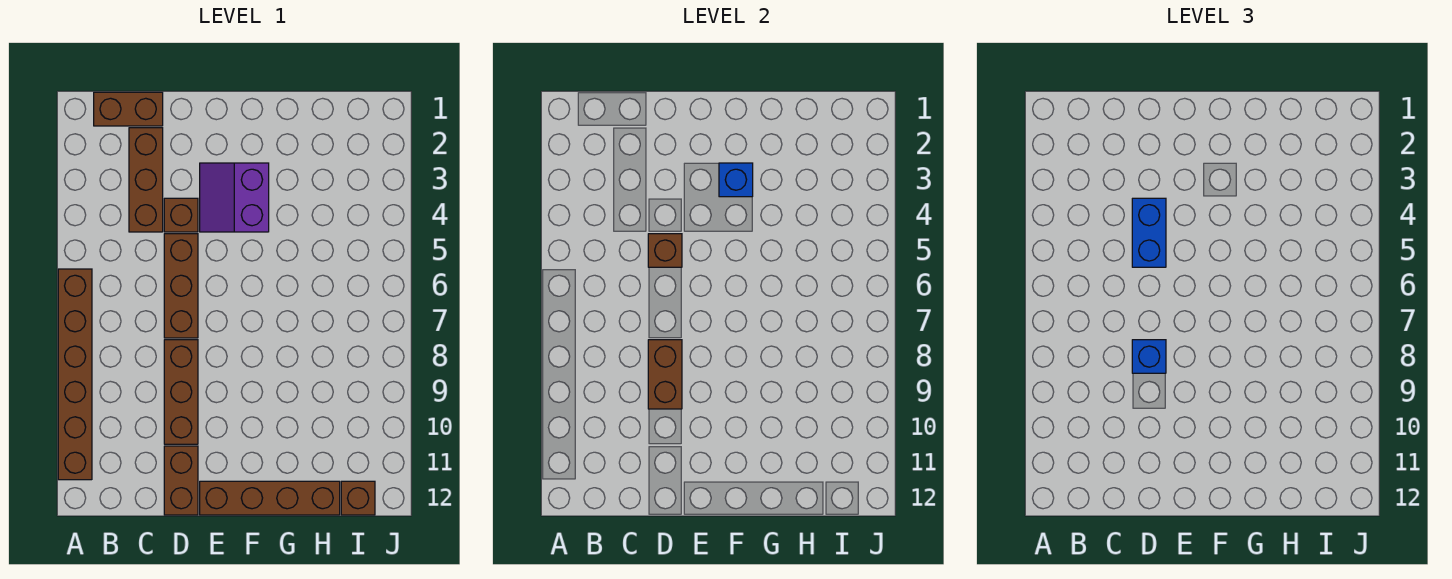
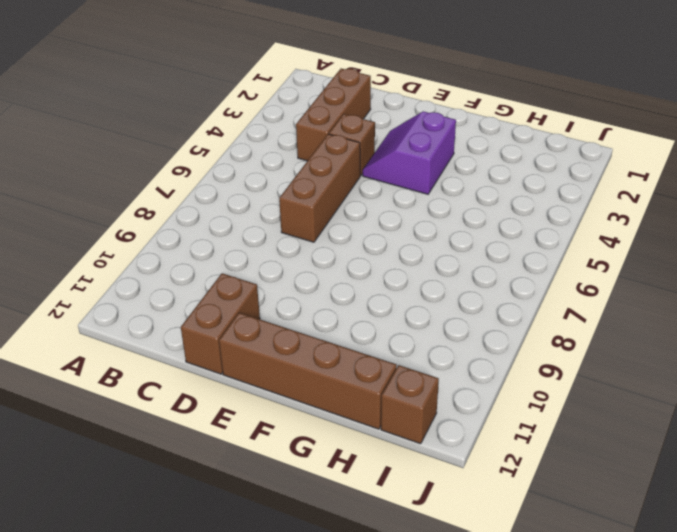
none -> brown brick A6:A11 level 1
none -> brown brick B1:C1 level 1
none -> brown brick D8:D10 level 1

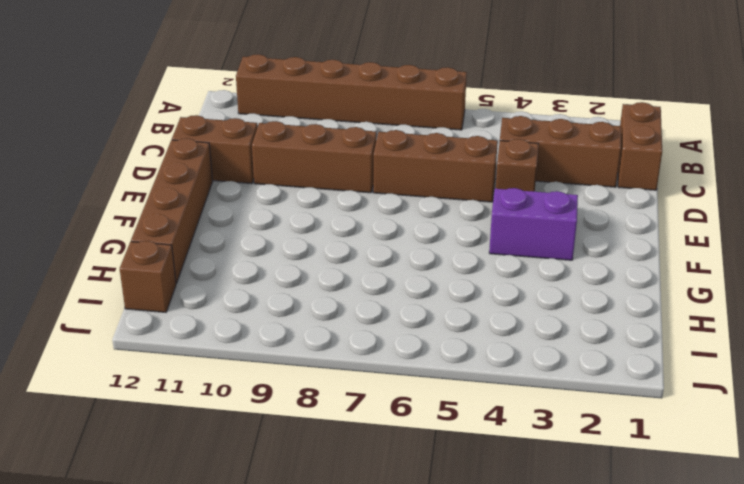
none -> brown brick D5 level 2
none -> brown brick D8:D9 level 2
none -> blue brick F3 level 2

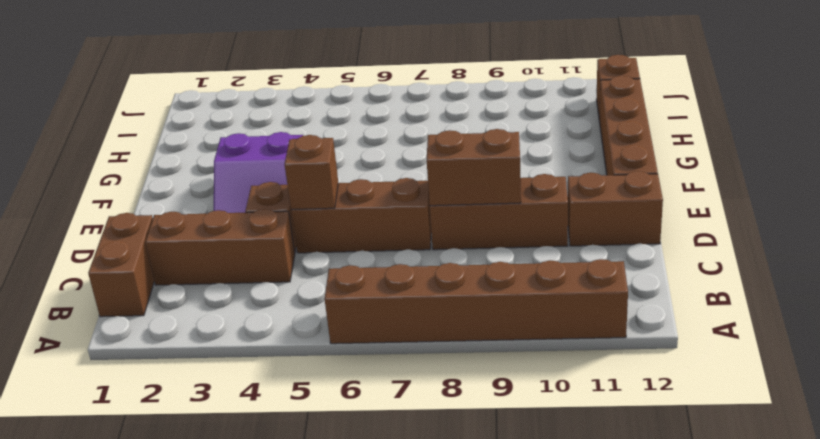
none -> blue brick F3 level 2
none -> blue brick D4:D5 level 3
none -> blue brick D8 level 3

